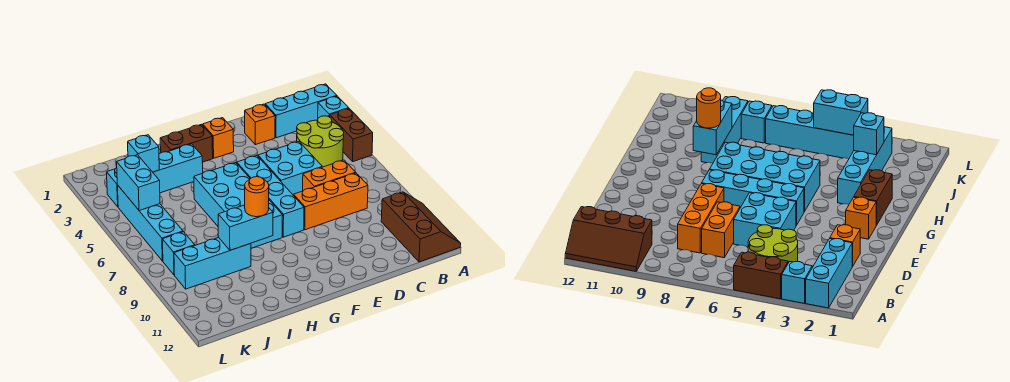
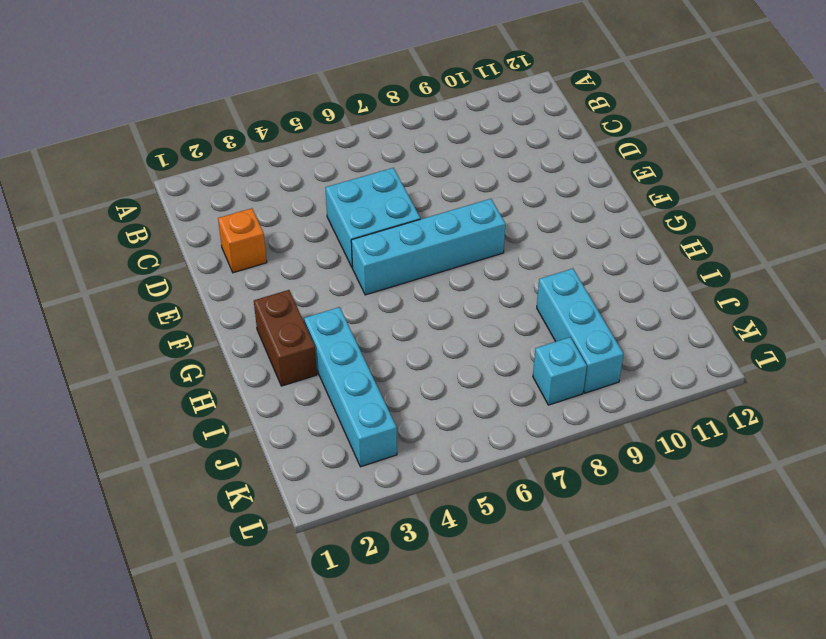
none -> cyan brick A2:C2 level 1
none -> cyan brick A3 level 1
none -> brown brick A4:A5 level 1

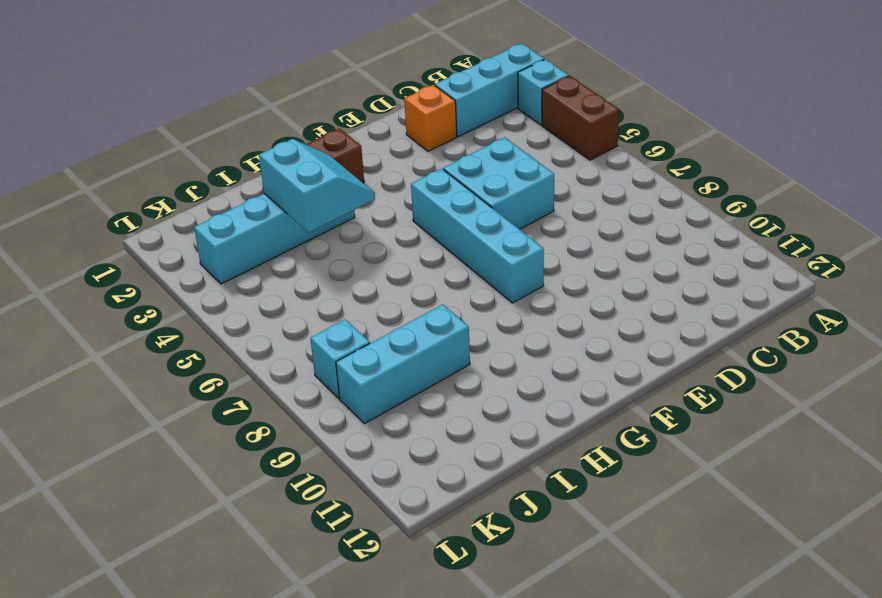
cyan slope H3:I4 level 2 top I -> none
none -> brown slope A10:B12 level 1 top B
none -> lime round brick B4:C5 level 1
none -> orange brick C7:D7 level 1

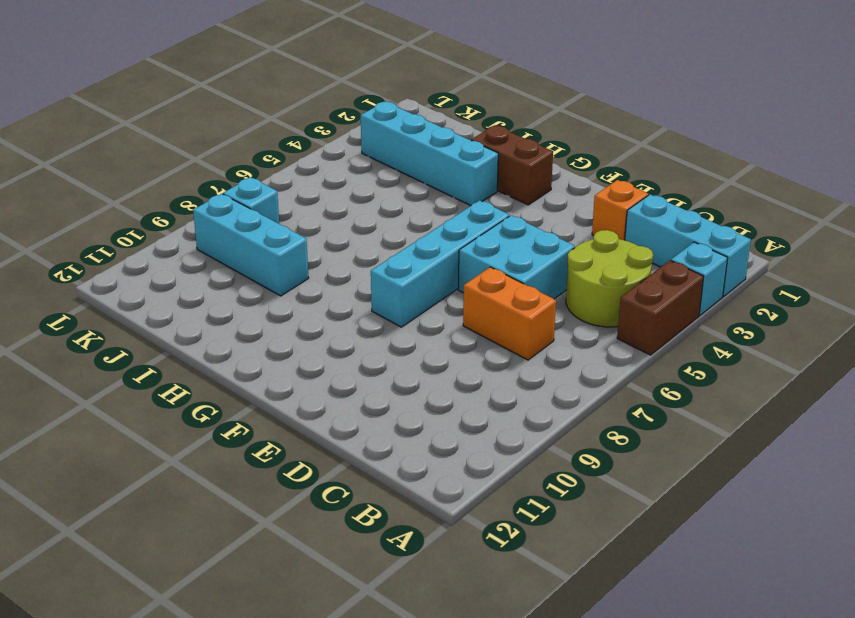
none -> brown slope A10:B12 level 1 top B
none -> orange brick C8:E8 level 1
none -> orange brick F2 level 1

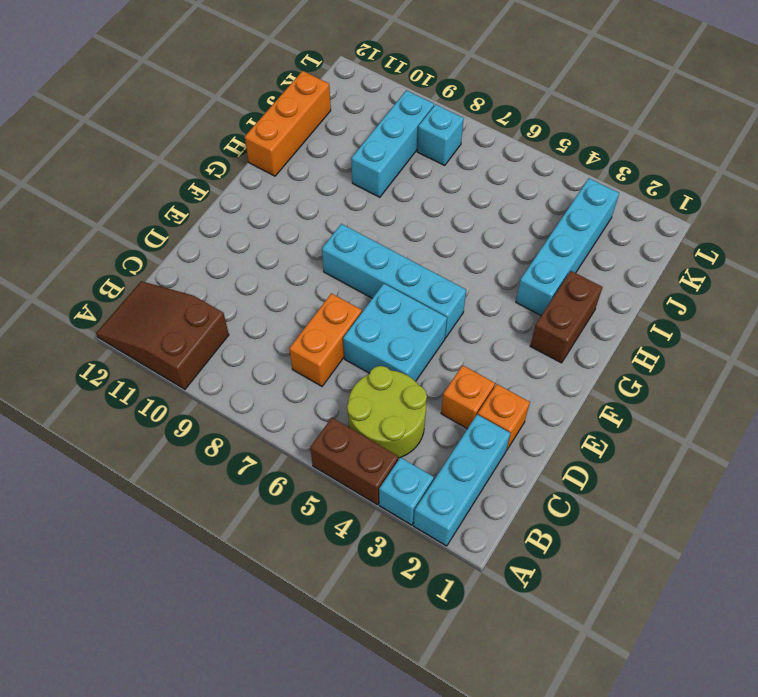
brown slope A10:B12 level 1 top 10 -> brown slope A10:B12 level 1 top B
orange brick D3 level 1 -> orange brick F2 level 1
orange brick H12:J12 level 1 -> orange brick C8:E8 level 1
none -> cyan brick G5:H8 level 1
none -> cyan brick K4:K7 level 1
none -> cyan brick H9:I9 level 2

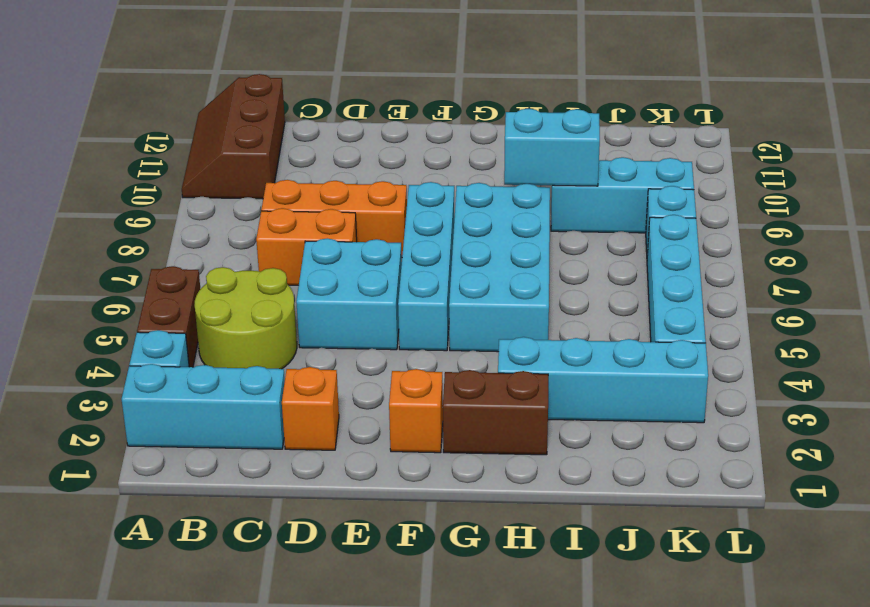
none -> cyan brick J3 level 2
none -> cyan brick K4:K5 level 2
none -> orange round brick H9 level 3

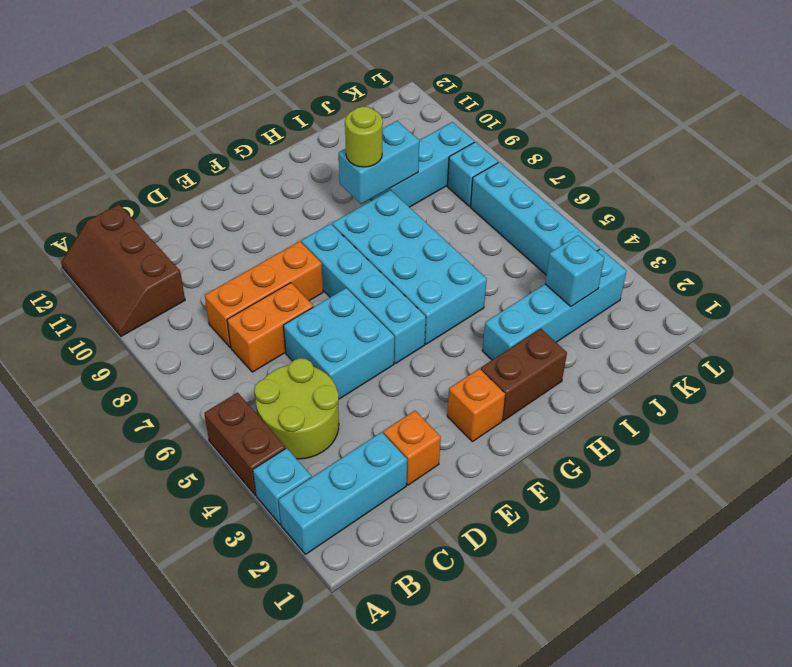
lime round brick H9 level 3 -> orange round brick H9 level 3
none -> cyan brick K4:K5 level 2

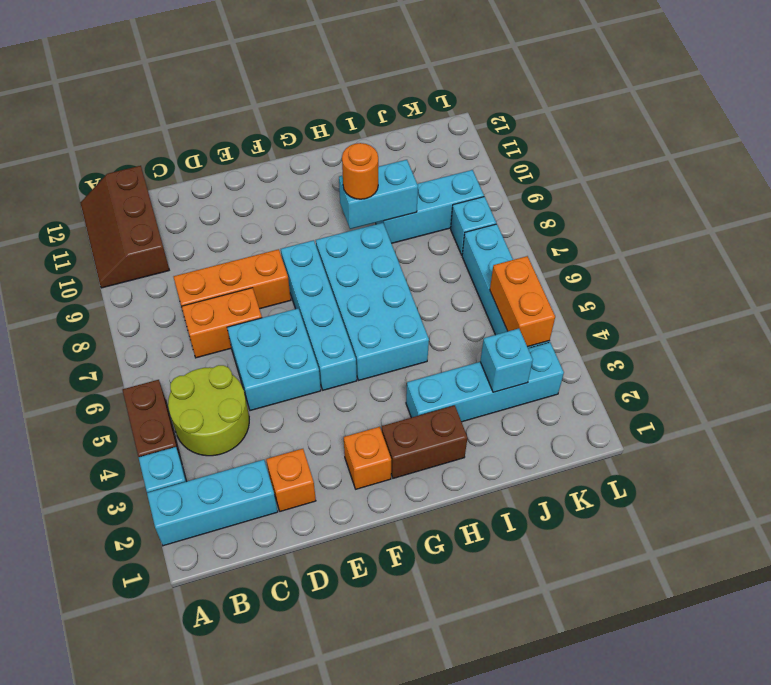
orange brick K4:K5 level 2 -> cyan brick K4:K5 level 2

